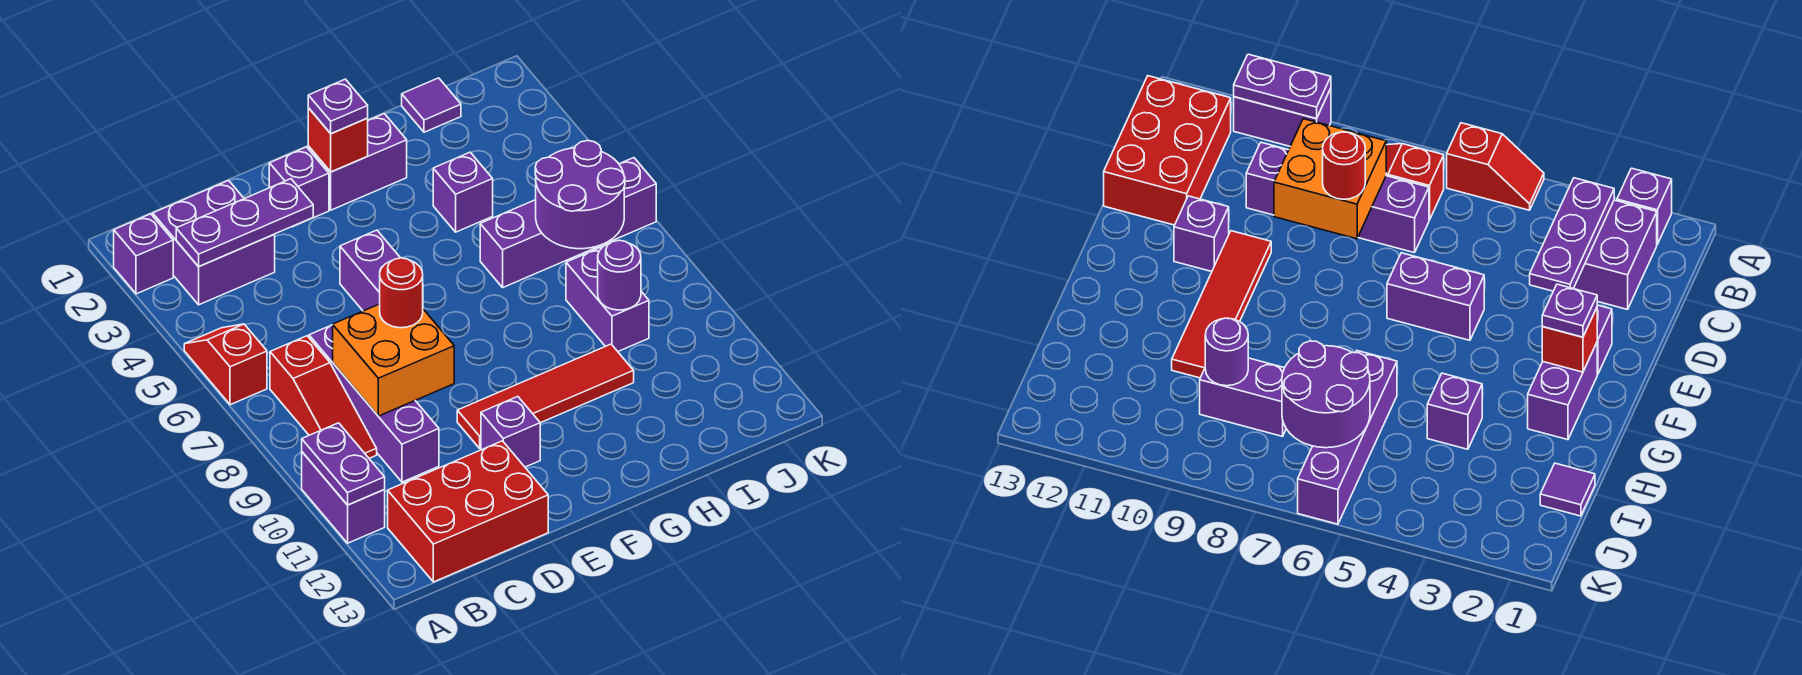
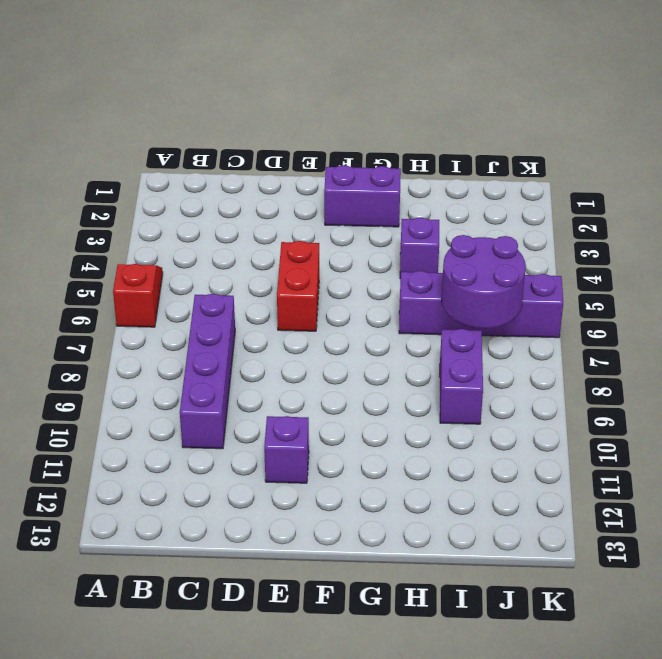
red brick E5:E6 level 1 -> purple brick E5:E6 level 1
none -> purple brick A2 level 1
none -> purple brick A10:A11 level 1
none -> purple brick B2:C3 level 1

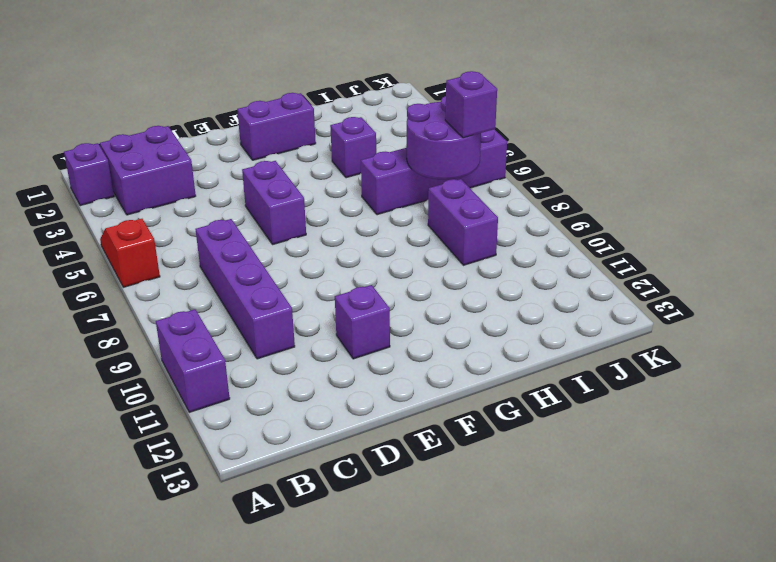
purple brick J7 level 3 -> purple brick E2 level 1
none -> red slope B7:B9 level 1 top 7
none -> red brick B12:D13 level 1
none -> red tile E10:H10 level 1

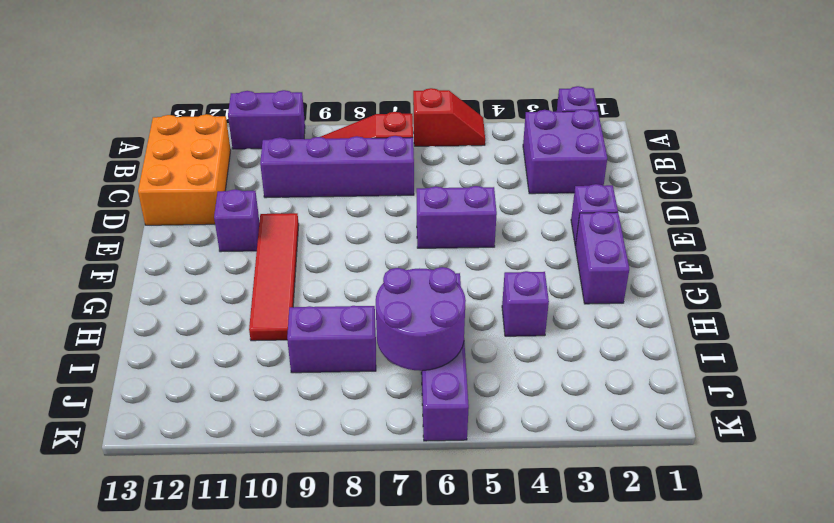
orange brick B12:D13 level 1 -> red brick B12:D13 level 1
none -> purple tile I1 level 1
none -> purple plate A10:A11 level 2
none -> purple plate B3:D3 level 2

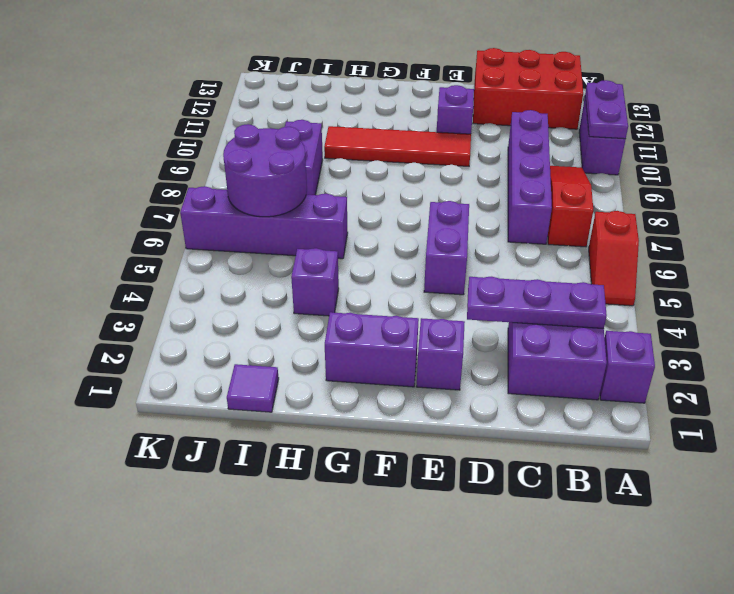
none -> orange brick C8:D9 level 2
none -> red brick F2 level 2
none -> purple round brick I9 level 2

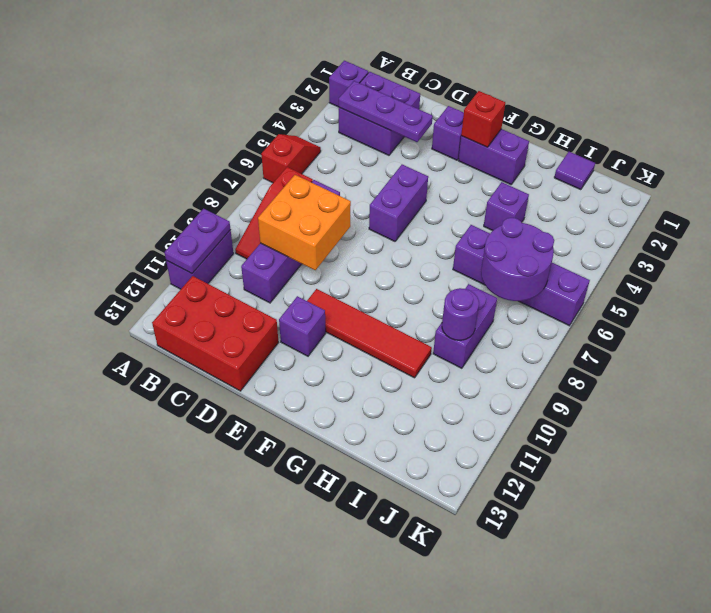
none -> red round brick D8 level 3
none -> purple plate F2 level 3

